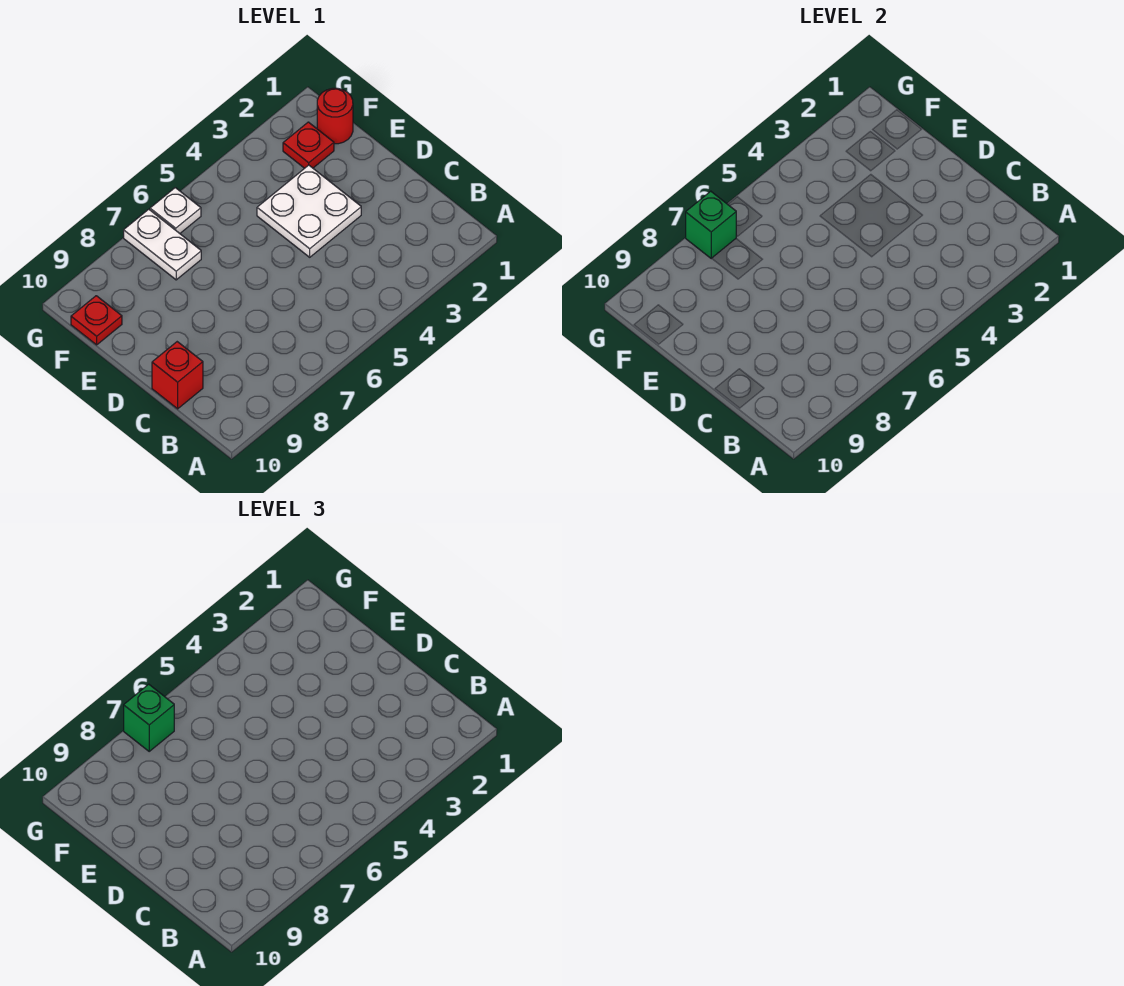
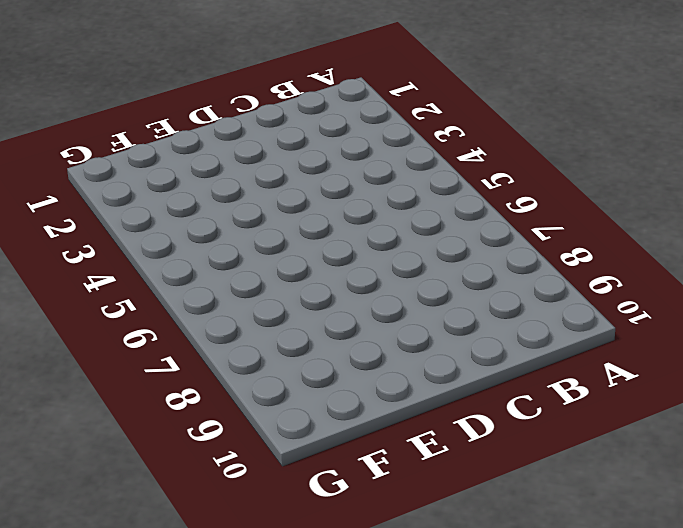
none -> red brick C10 level 1
none -> white plate D3:E4 level 1

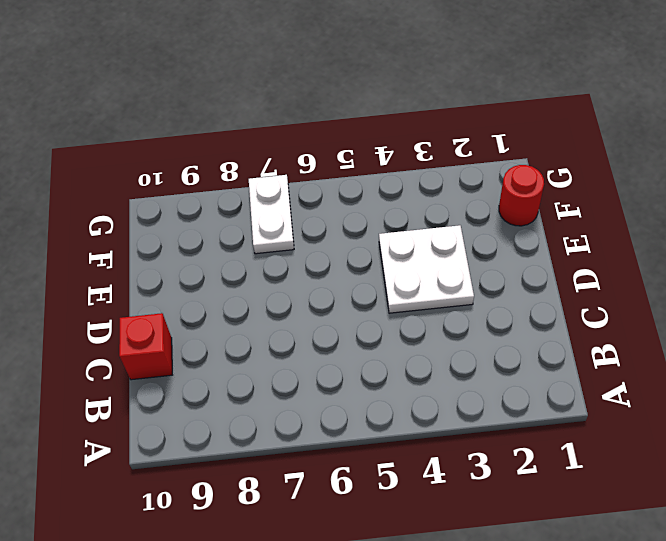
none -> red plate F2 level 1
none -> red plate F10 level 1

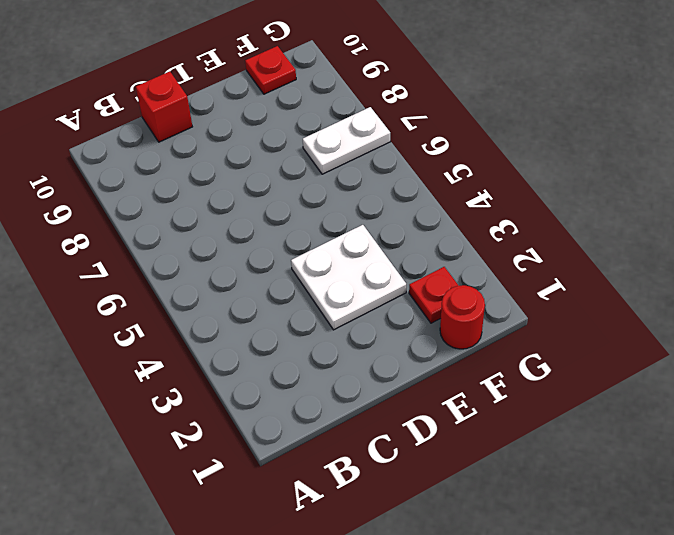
none -> white plate G6 level 1
none -> green brick G7 level 2

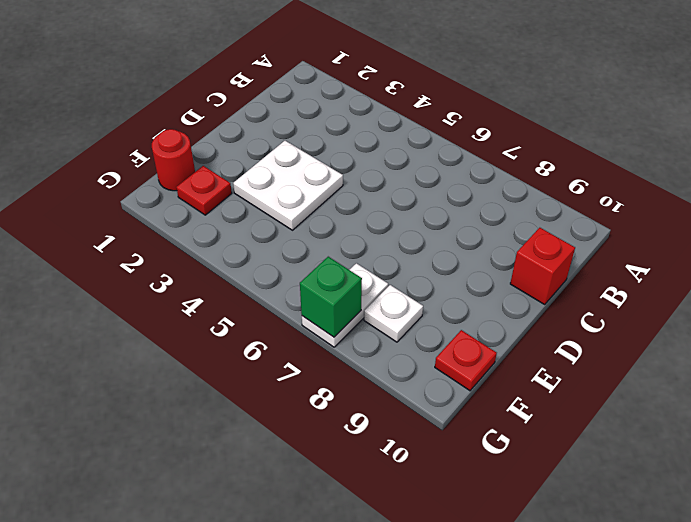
white plate F8 level 1 -> white plate G6 level 1
none -> green brick G7 level 3

